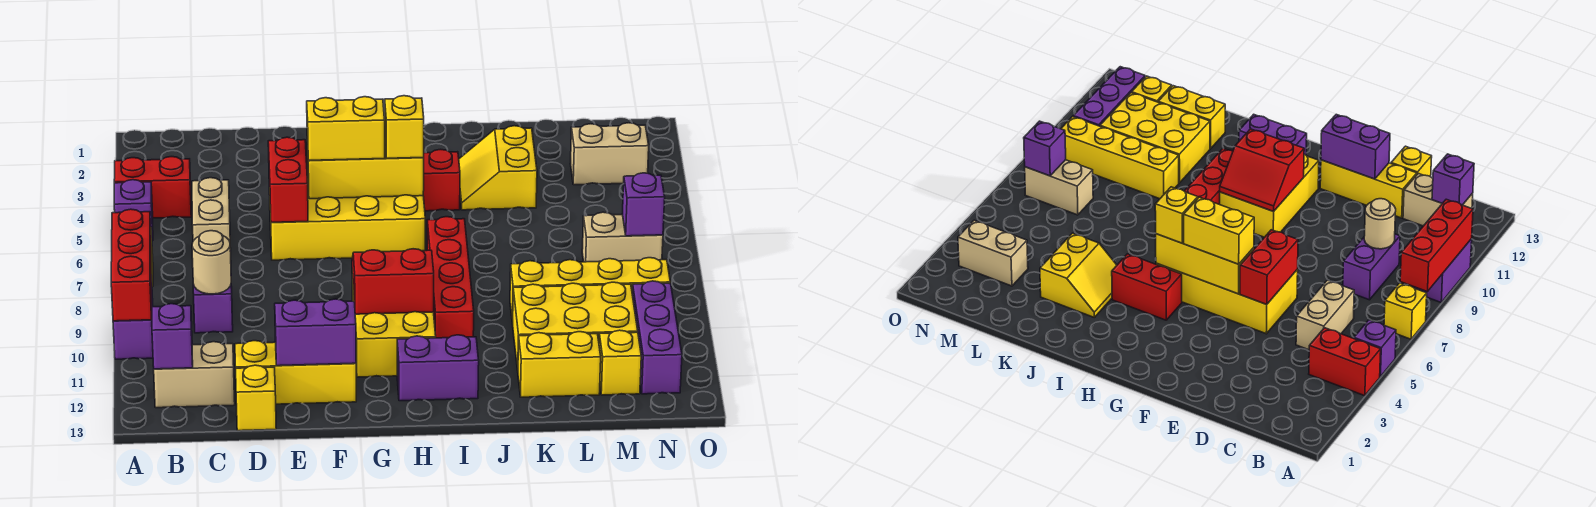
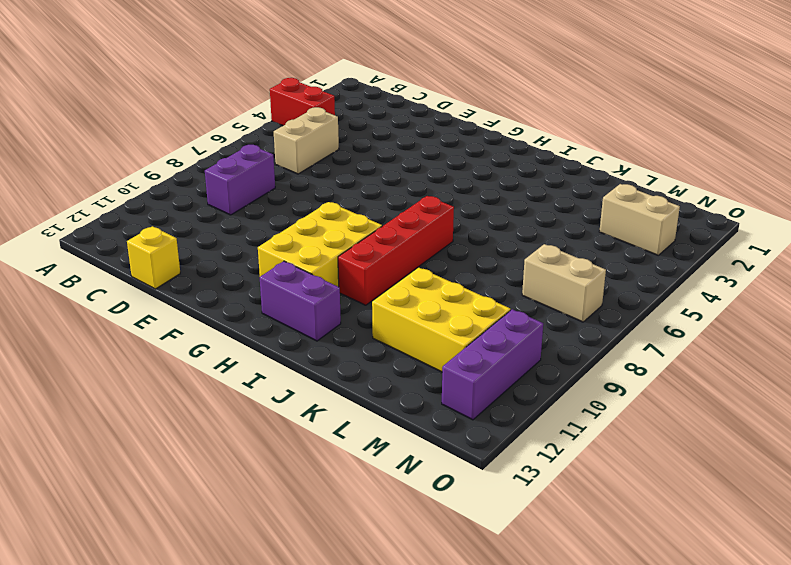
none -> purple brick A5 level 1
none -> yellow brick A7 level 1
none -> purple brick A9:A10 level 1
none -> tan brick B12:C12 level 1

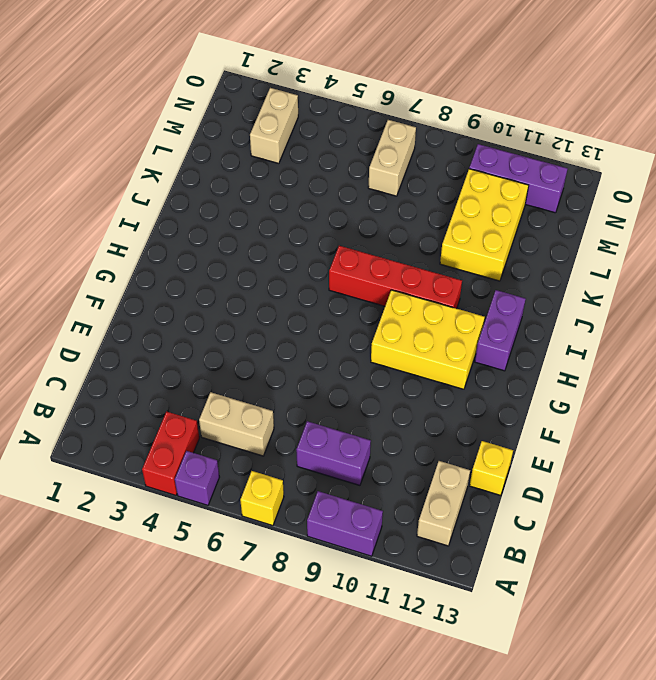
none -> yellow brick D12:F12 level 1
none -> yellow brick E5:H6 level 1
none -> red brick H4:I4 level 1
none -> yellow slope J3:K4 level 1 top K

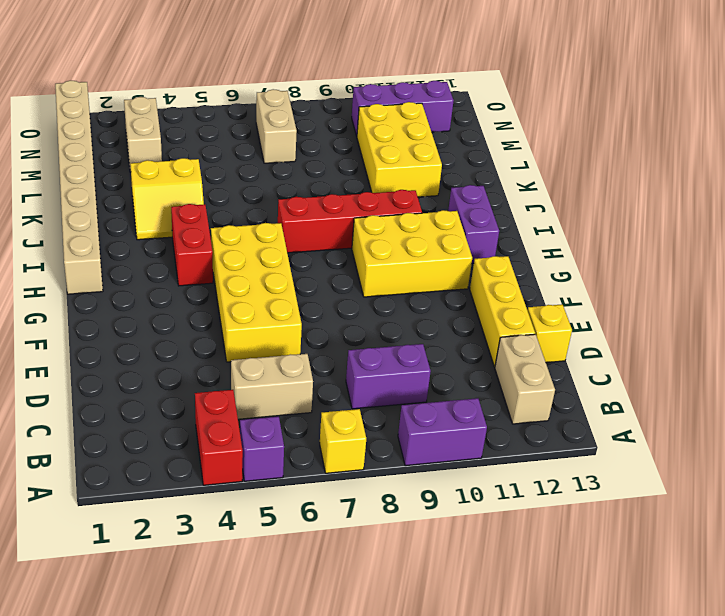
tan brick H1:O1 level 1 -> none
none -> yellow brick K9:N9 level 1
none -> yellow brick K12:L12 level 1
none -> yellow brick M12 level 1
none -> red brick A8:A10 level 2

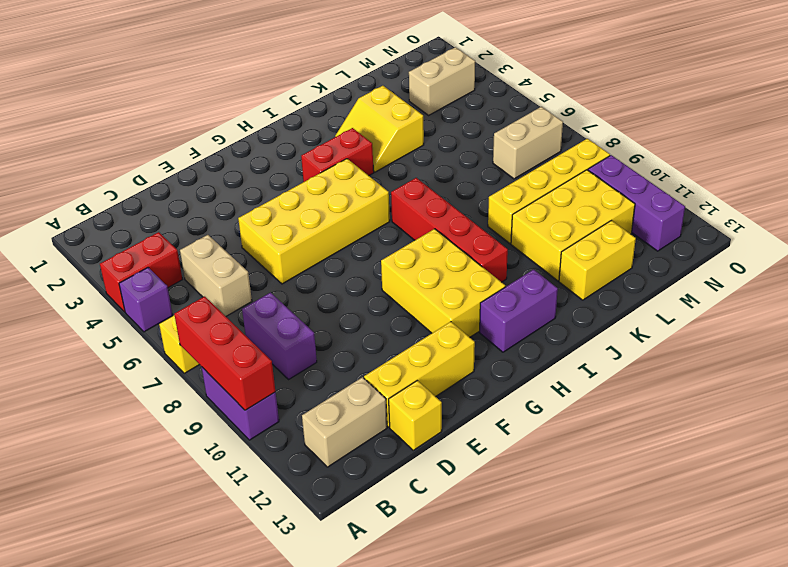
none -> yellow brick M12 level 1
none -> purple brick B12 level 2
none -> tan round brick C9 level 2
none -> red brick E5:E6 level 2

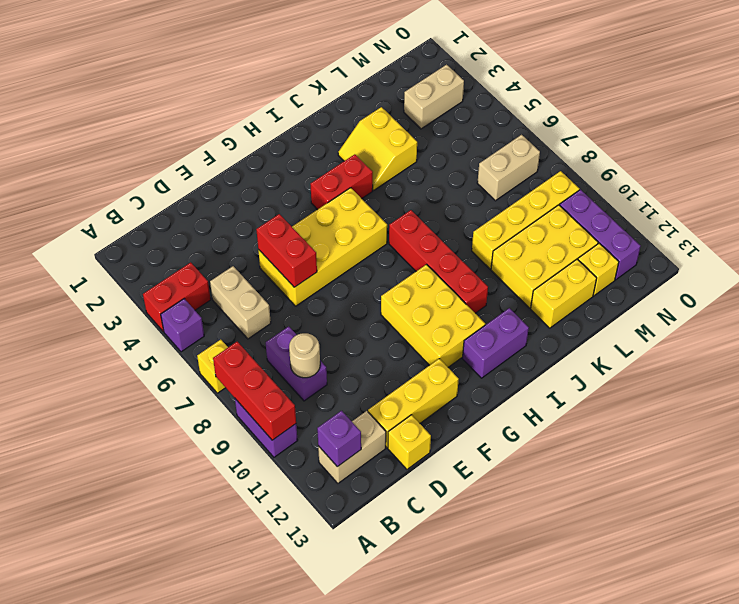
none -> purple brick E12:F12 level 2
none -> yellow brick F5:H5 level 2
none -> red slope G9:H10 level 2 top 10
none -> purple brick N7 level 2

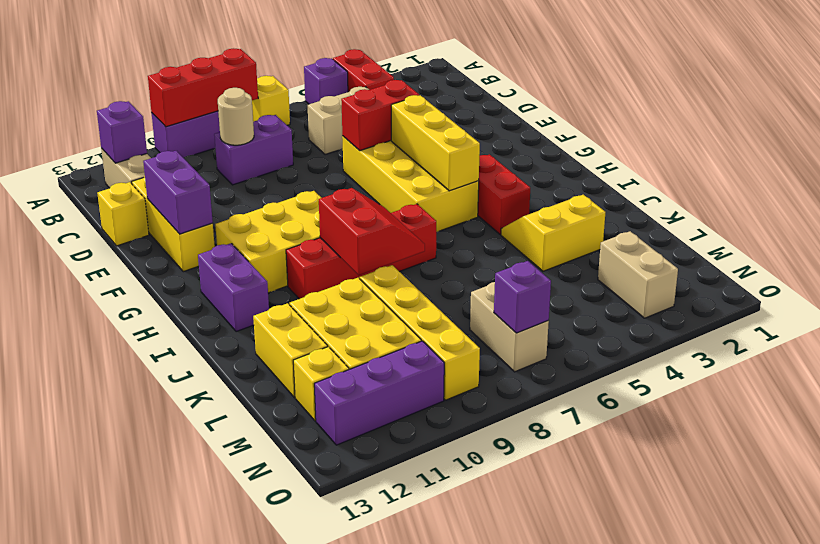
red slope I8:J9 level 2 top 9 -> red slope G9:H10 level 2 top 10
none -> yellow brick F5:G5 level 3
none -> yellow brick H5 level 3

